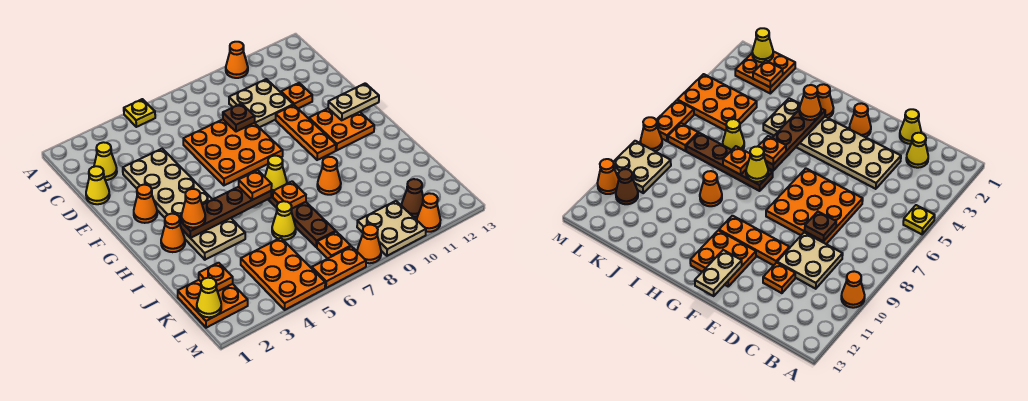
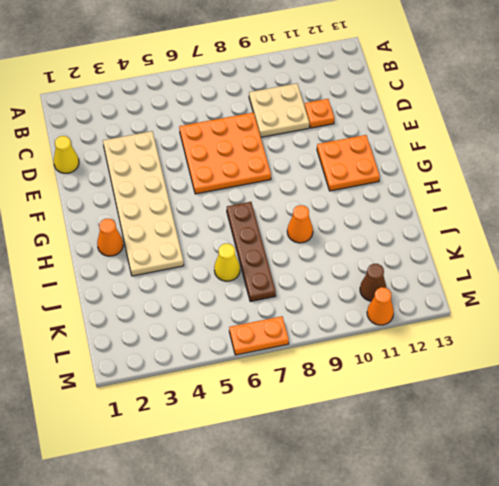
none -> yellow plate A5 level 1
none -> orange cone A10 level 1
none -> yellow cone C2 level 1
none -> orange plate E10:G10 level 1

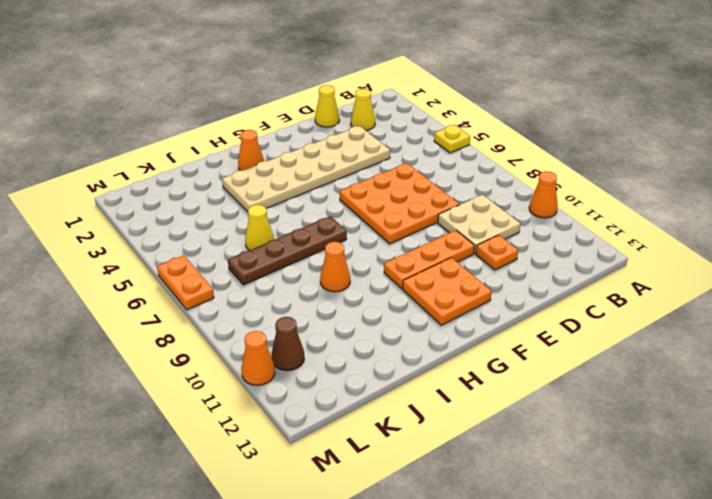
none -> orange cone F2 level 1
none -> orange plate K1:L2 level 1
none -> orange plate K4:M5 level 1
none -> orange plate L7 level 1

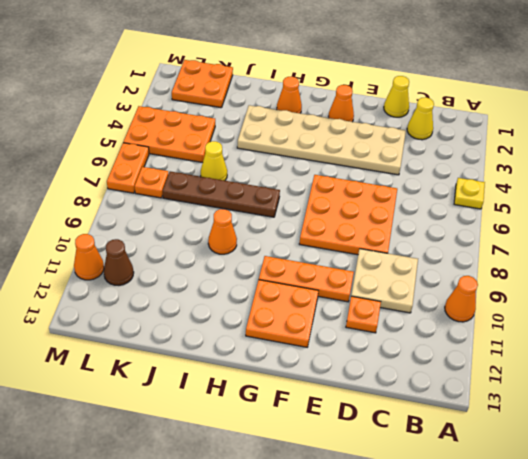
none -> tan plate L9:M10 level 1
none -> orange cone M8 level 1
none -> brown plate D8 level 2
none -> tan plate F12:F13 level 2

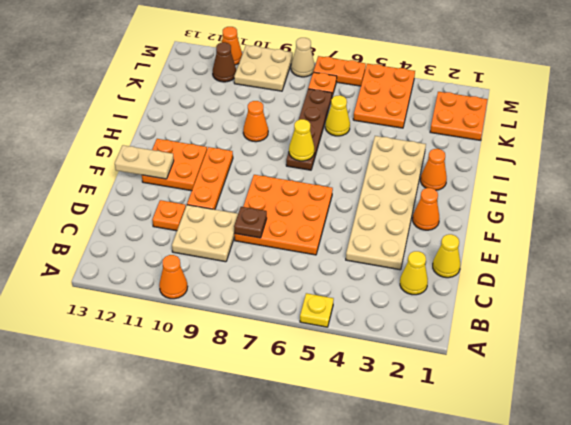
tan cone M8 level 1 -> orange cone M8 level 1
none -> brown plate H3:H6 level 2
none -> orange plate I7 level 2
none -> orange plate K2 level 2
none -> yellow cone L1 level 2

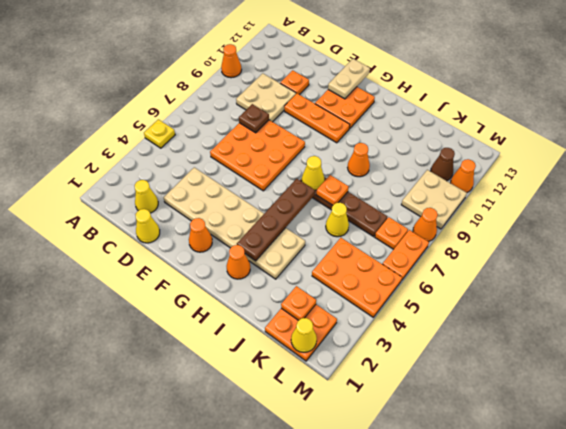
none -> orange cone H3 level 3
none -> orange plate H6 level 3

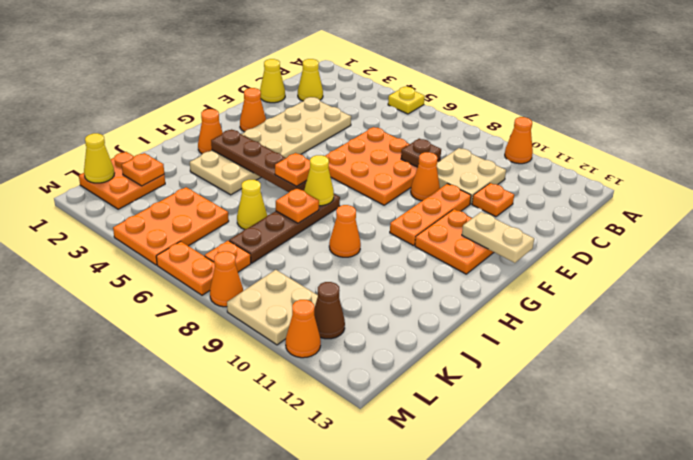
orange cone E9 level 1 -> orange cone H3 level 3

